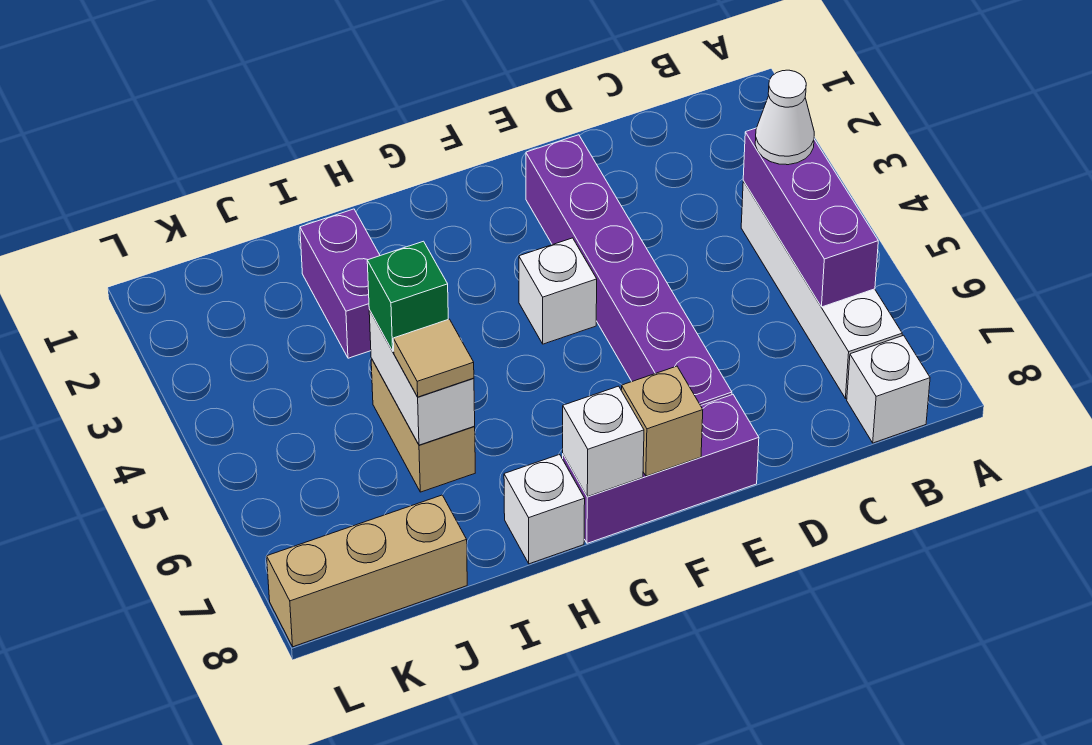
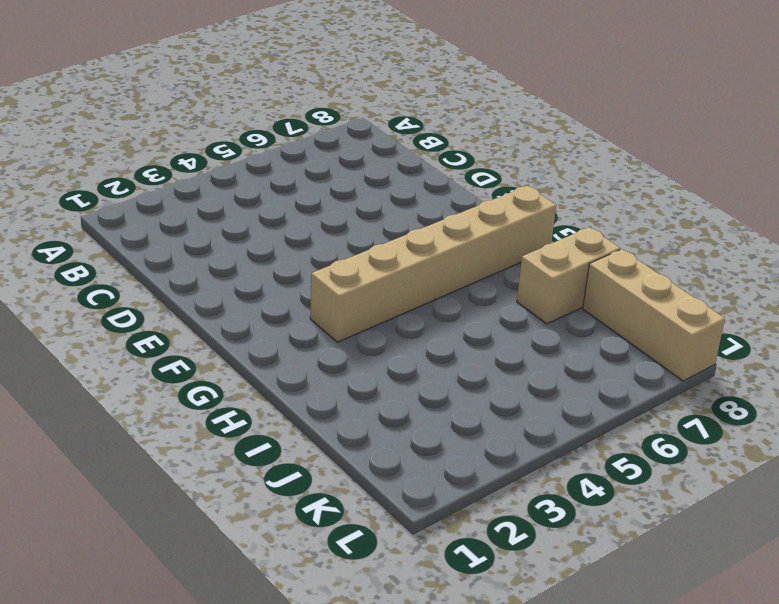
tan brick G3:G8 level 1 -> purple brick E8:G8 level 1
tan brick I7:I8 level 1 -> tan brick I5:I6 level 1
none -> white brick B4:B7 level 1
none -> white brick B8 level 1
none -> purple brick E2:E7 level 1

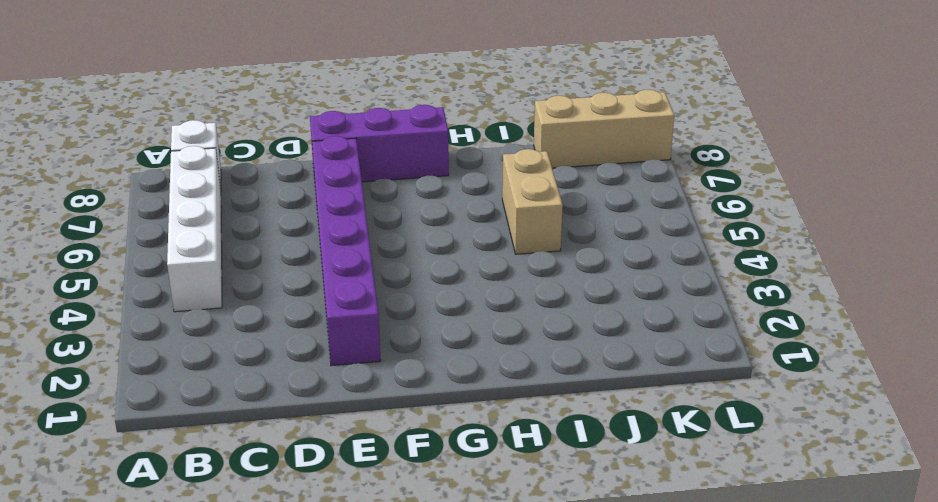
none -> white brick F4 level 1
none -> white brick H8 level 1
none -> purple brick I2:I3 level 1

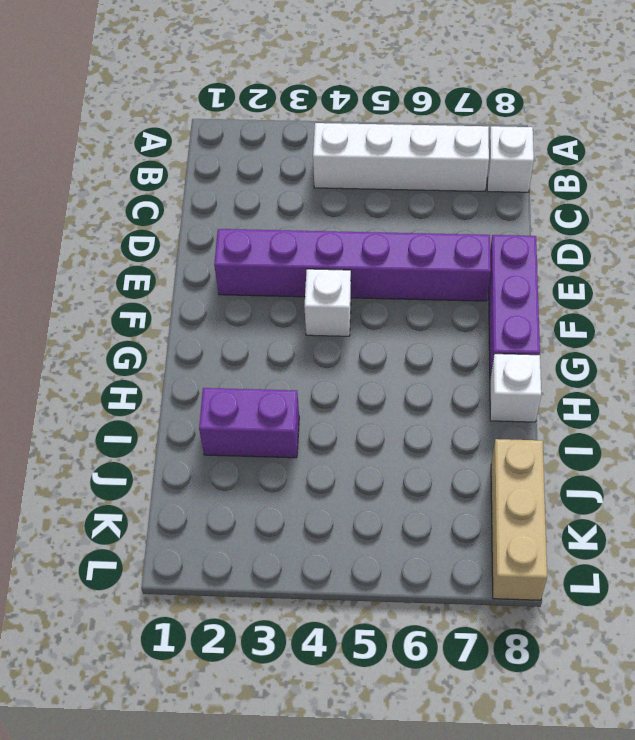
none -> tan brick I5:I6 level 1
none -> purple brick B4:B6 level 2
none -> tan brick F8 level 2

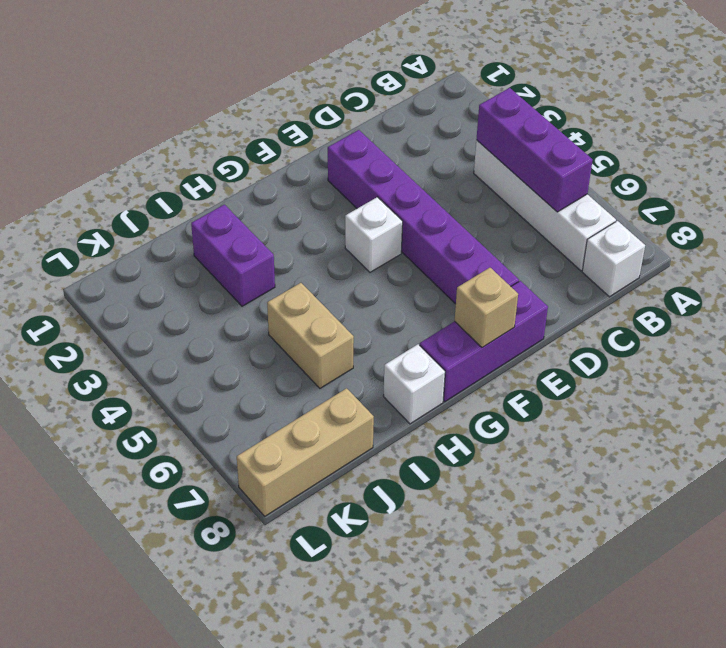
none -> white brick G8 level 2
none -> white brick I5:I6 level 2
none -> white cone B4 level 3

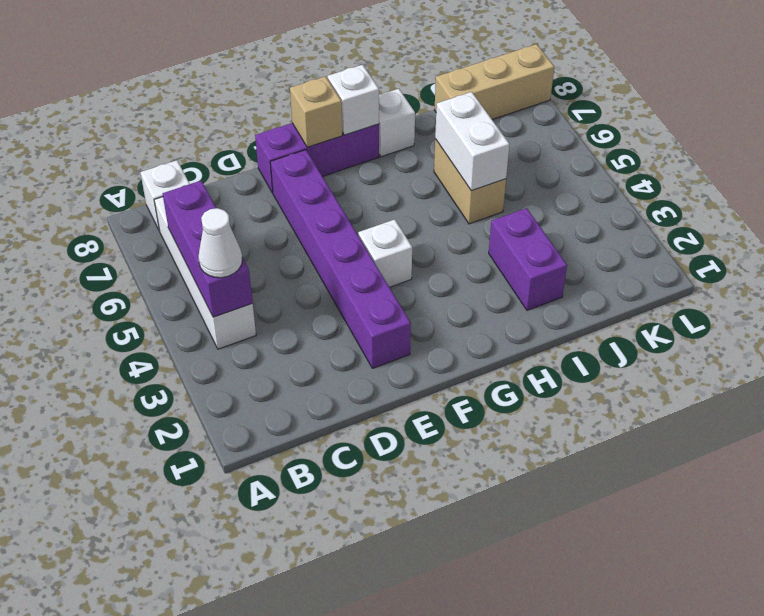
none -> green brick I5 level 3
none -> tan tile I6 level 3

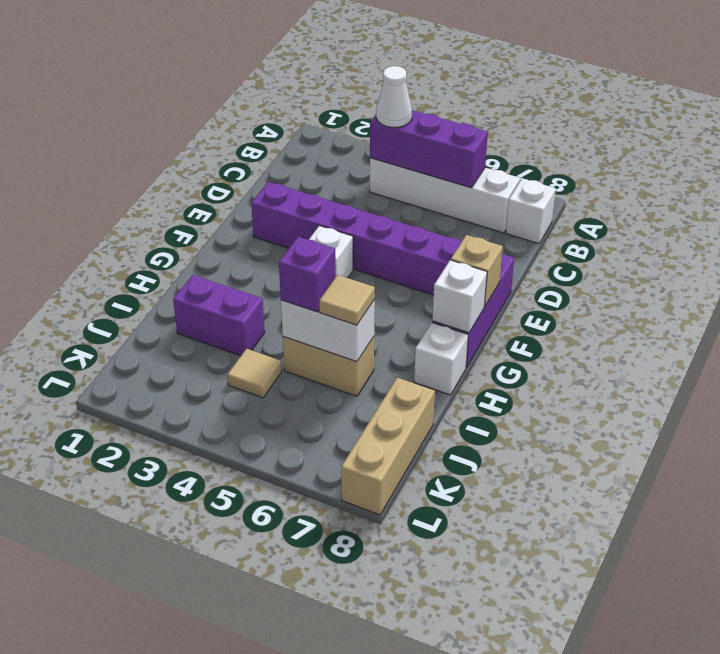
purple brick I5 level 3 -> green brick I5 level 3
tan tile J4 level 1 -> none

